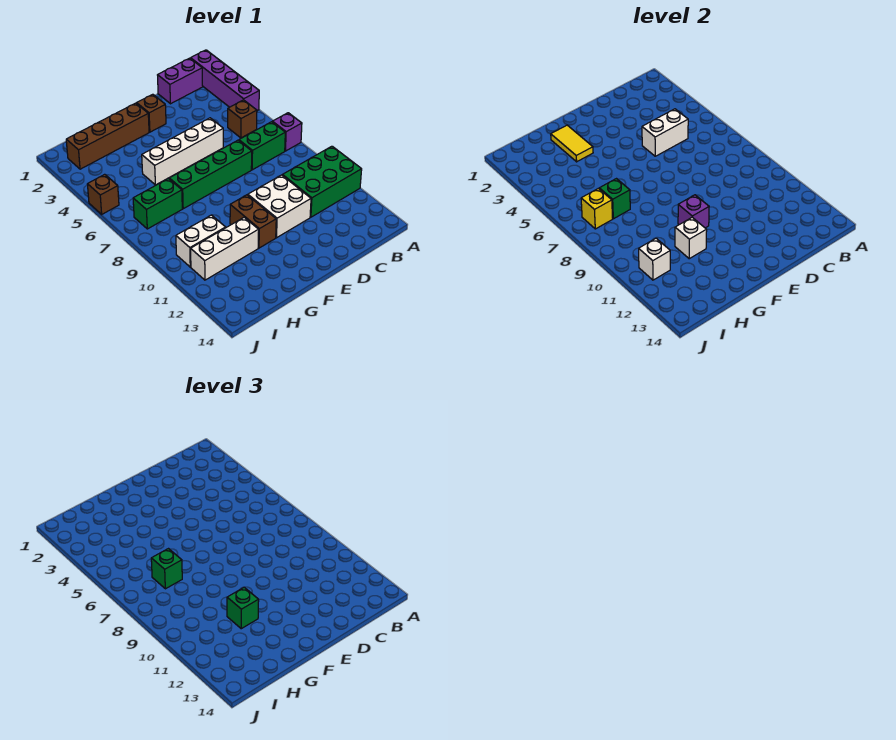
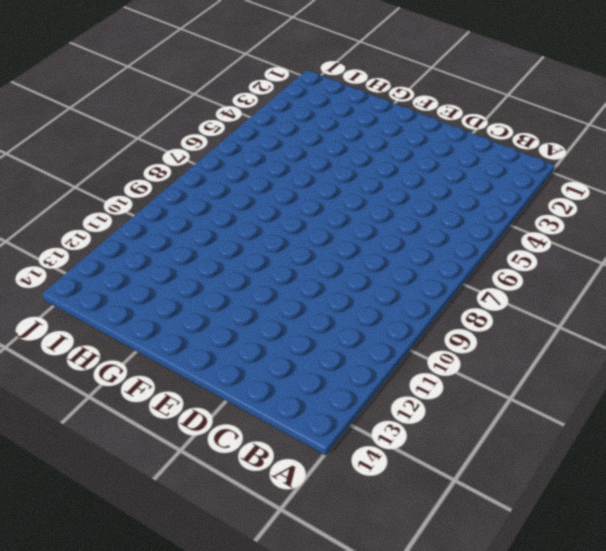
none -> purple brick A1:A4 level 1
none -> purple brick A7 level 1
none -> green brick A10:C11 level 1

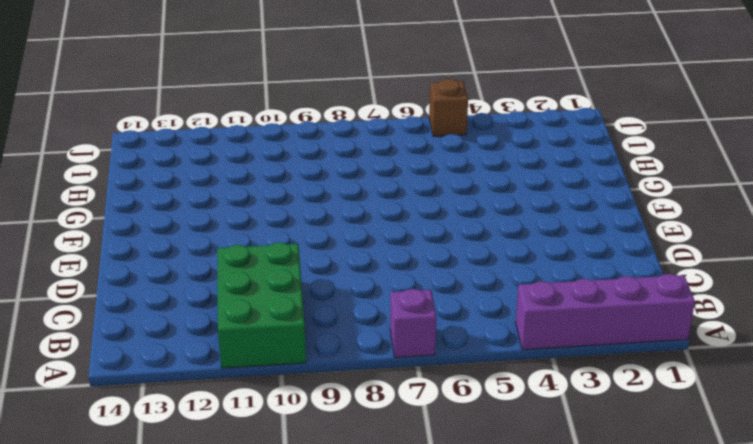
none -> purple brick B1:C1 level 1
none -> brown brick B5 level 1
none -> green brick B7:C7 level 1

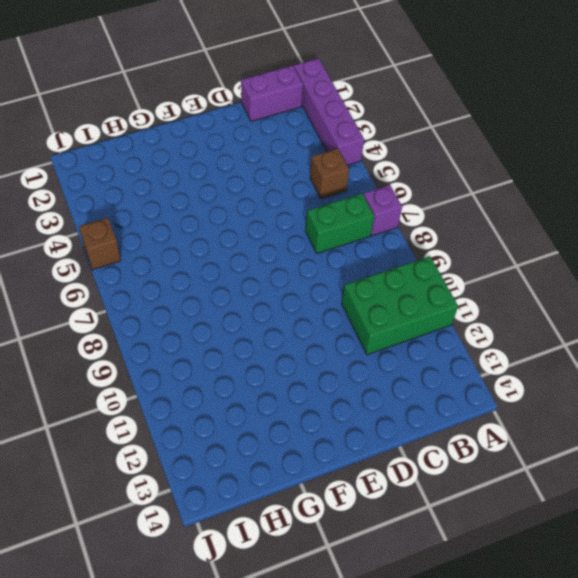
none -> white brick D5:G5 level 1
none -> green brick D7:G7 level 1
none -> white brick D10:E11 level 1

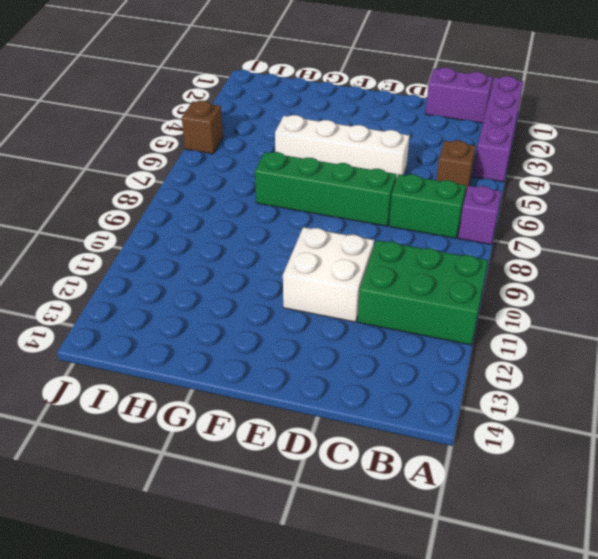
none -> brown brick E2 level 1
none -> brown brick F2:I2 level 1
none -> brown brick F10:F11 level 1

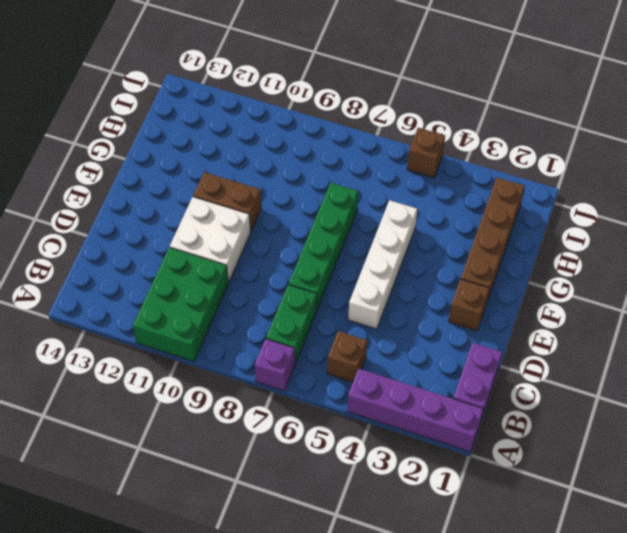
none -> white brick G11:I11 level 1
none -> green brick H7:I7 level 1
none -> white brick H10:I10 level 1

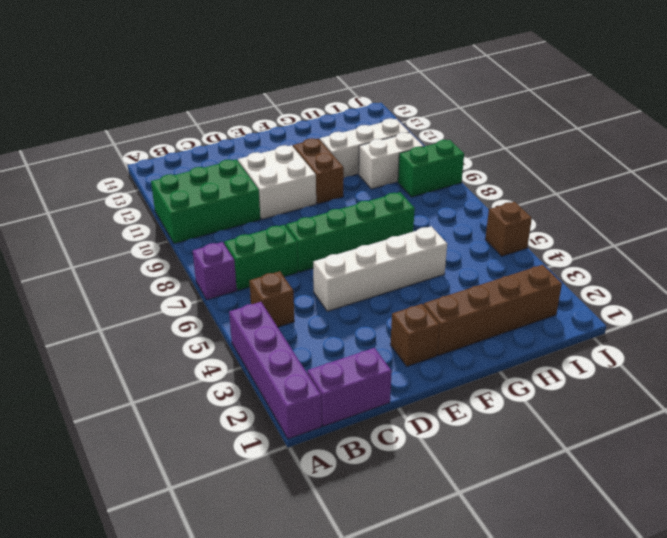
green brick I9:J9 level 1 -> green brick H7:I7 level 1
none -> white brick C5:D5 level 2
none -> purple brick F10 level 2
none -> yellow tile G2:G3 level 2

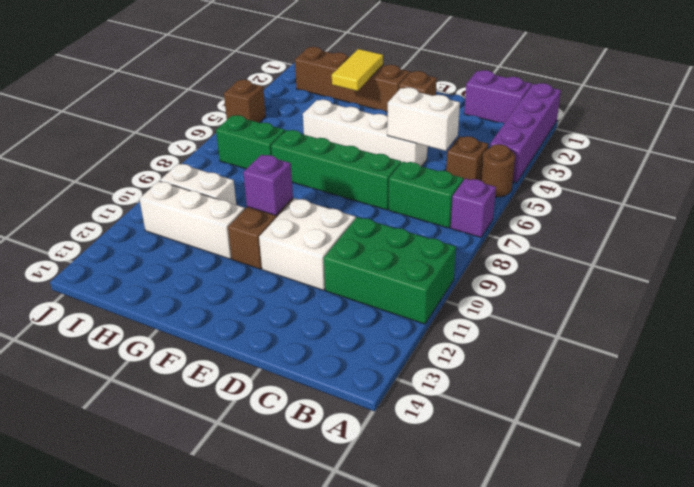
brown round brick A5 level 1 -> none
none -> white brick G11 level 2
none -> green brick H7 level 2
none -> yellow brick I7 level 2

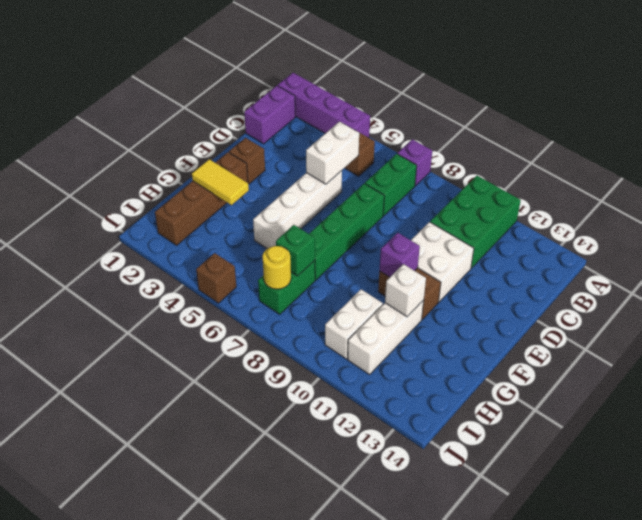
yellow round brick I7 level 2 -> yellow brick I7 level 2
none -> white brick I11 level 2
none -> green brick G11 level 3
none -> green brick H7 level 3

